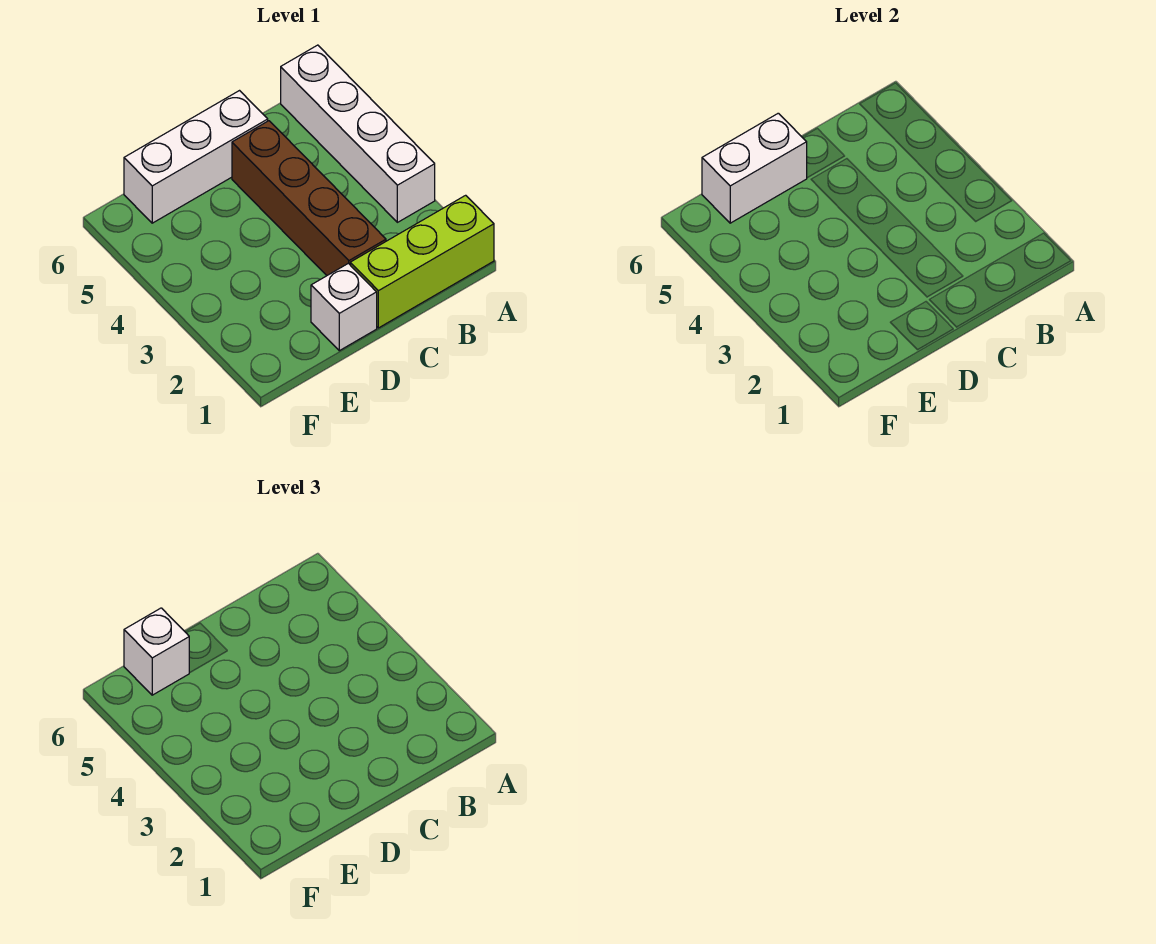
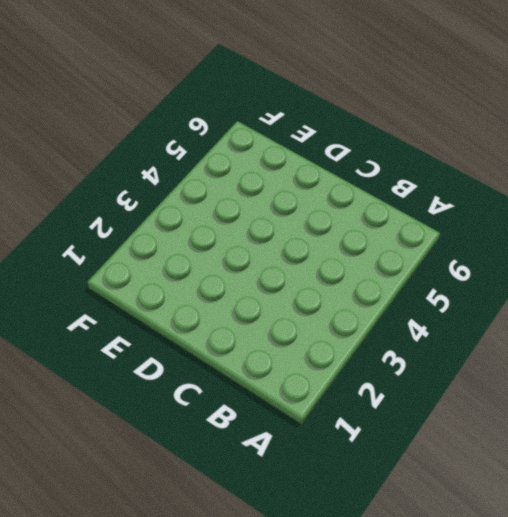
none -> lime brick A1:C1 level 1
none -> white brick A3:A6 level 1

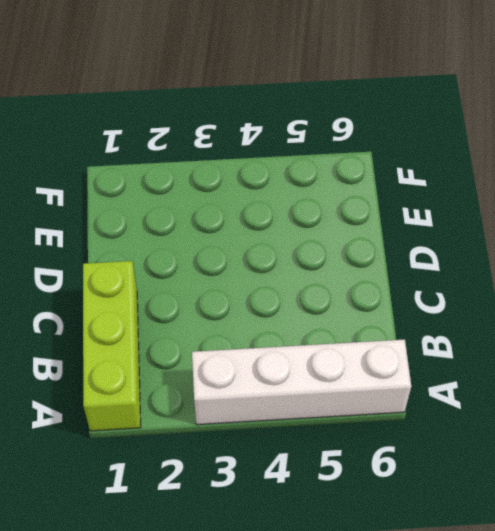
none -> brown brick C2:C5 level 1
none -> white brick C6:E6 level 1

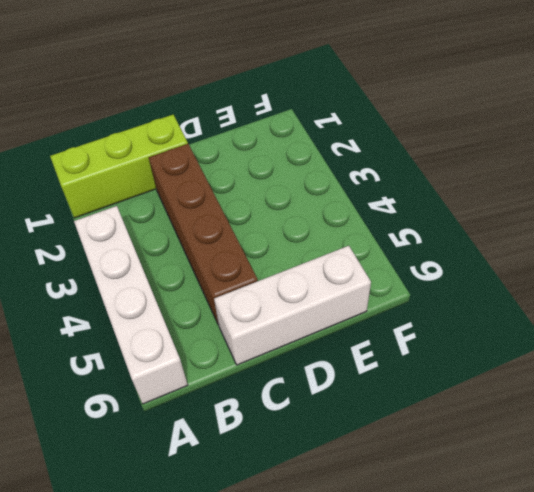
none -> white brick D1 level 1
none -> white brick D6:E6 level 2

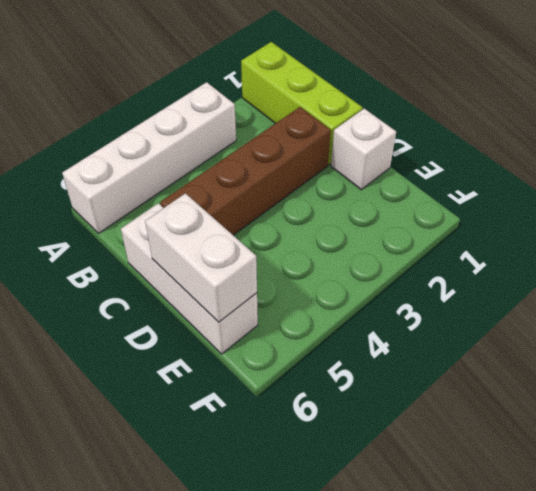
none -> white brick E6 level 3

